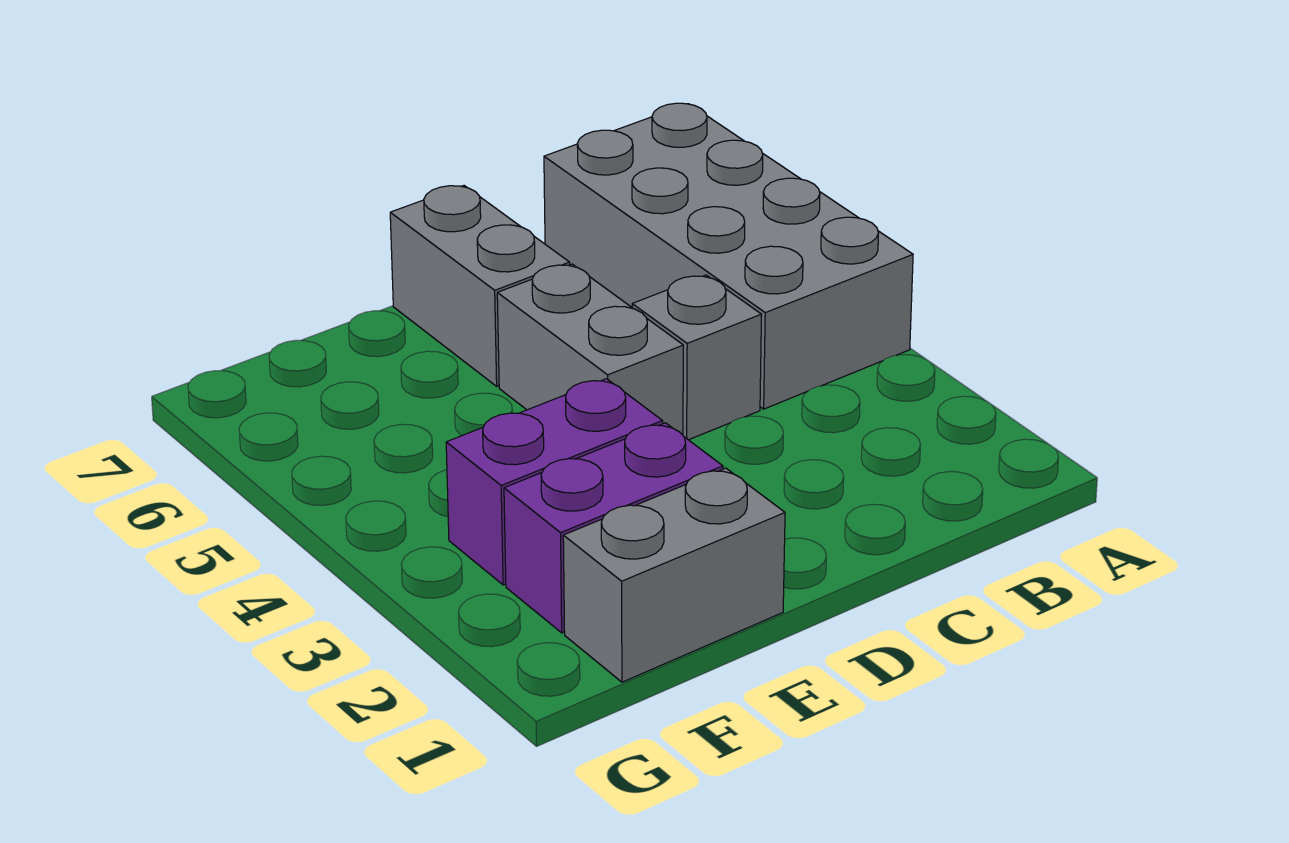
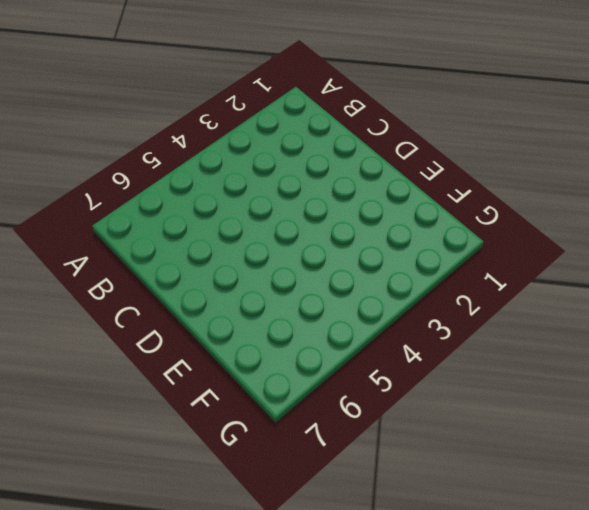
none -> grey brick A4:B7 level 1
none -> grey brick C4 level 1

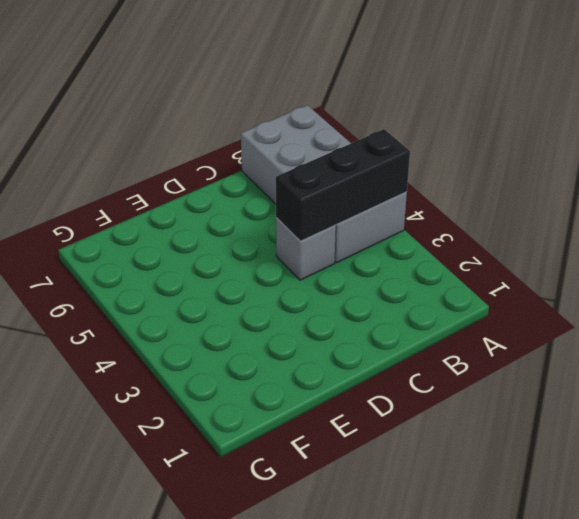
black brick A4:C4 level 2 -> none
none -> grey brick D4:D5 level 1
none -> grey brick D6:D7 level 1

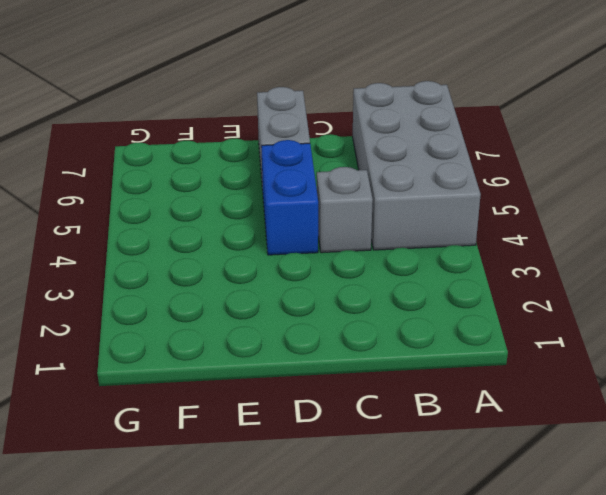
blue brick D4:D5 level 1 -> grey brick D4:D5 level 1
none -> grey brick E1:F1 level 1
none -> purple brick E2:F2 level 1

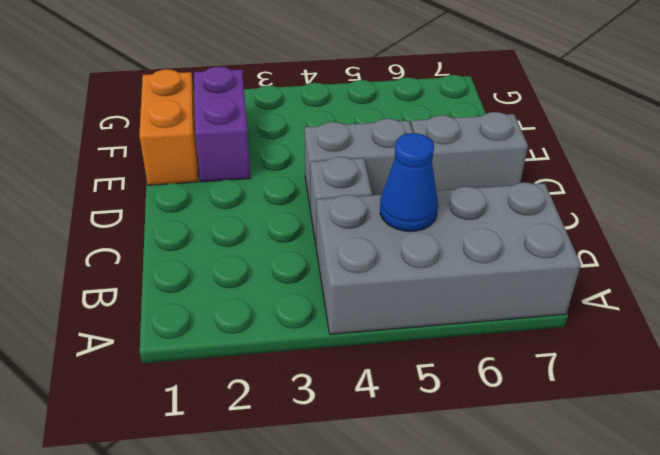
blue cone B5 level 2 -> none
orange brick E1:F1 level 1 -> grey brick E1:F1 level 1
none -> purple brick E3:F3 level 1

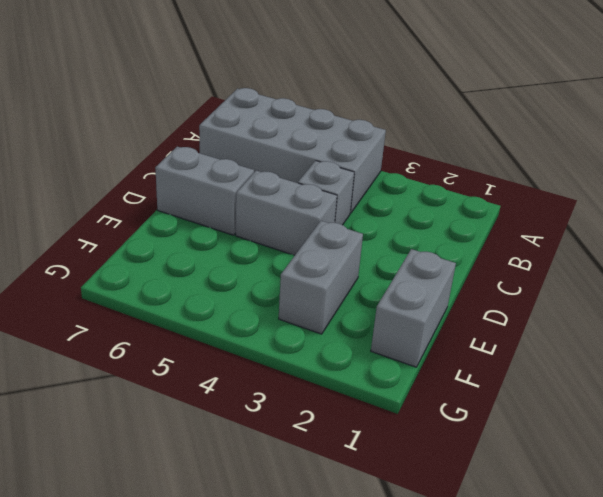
grey brick E3:F3 level 1 -> purple brick E3:F3 level 1
none -> purple brick E2:F2 level 1

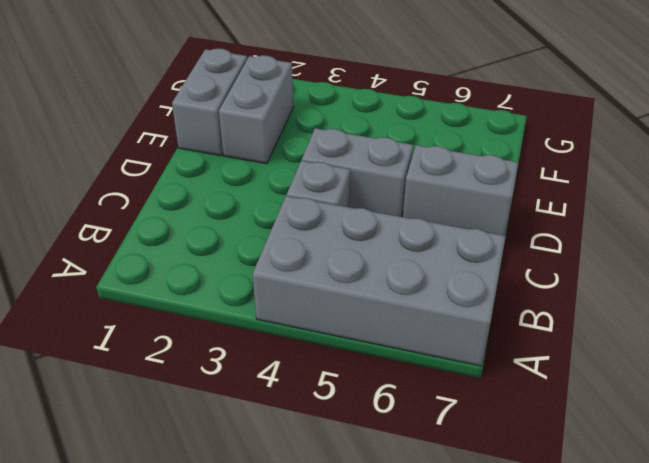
grey brick E2:F2 level 1 -> purple brick E2:F2 level 1
none -> purple brick E3:F3 level 1

